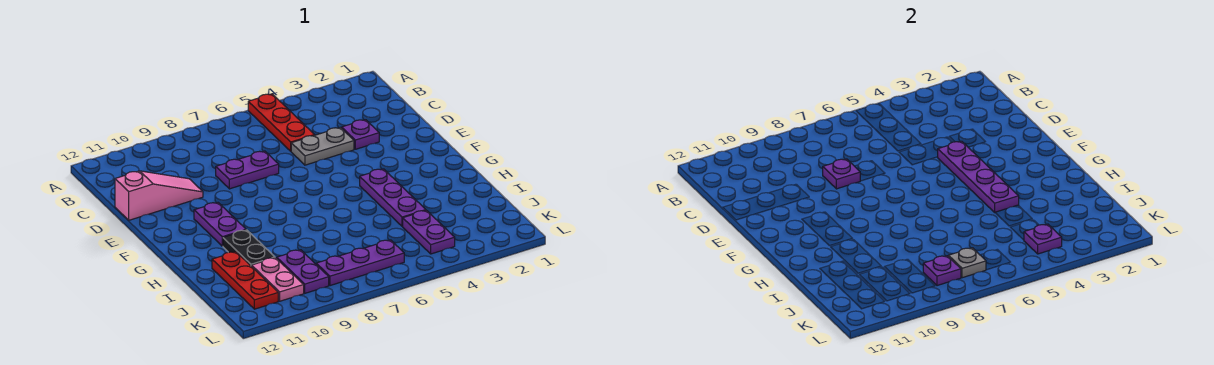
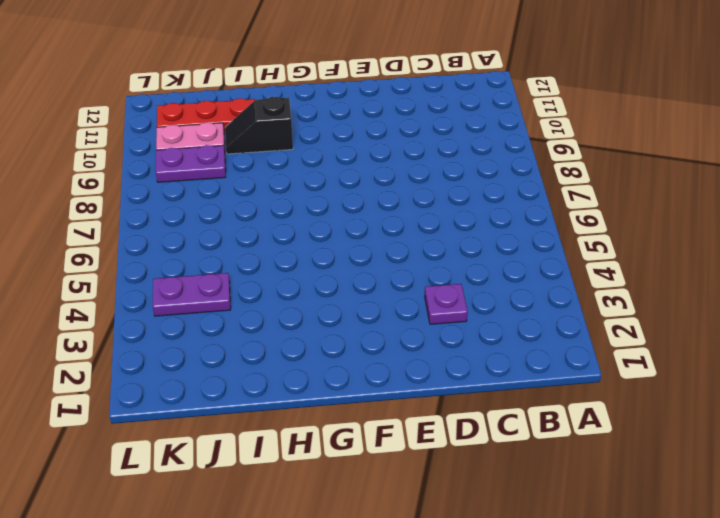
black slope H10:I10 level 1 top H -> black plate H10:I10 level 1
none -> red plate A5:C5 level 1
none -> grey plate D4:D5 level 1
none -> purple plate D7:D8 level 1

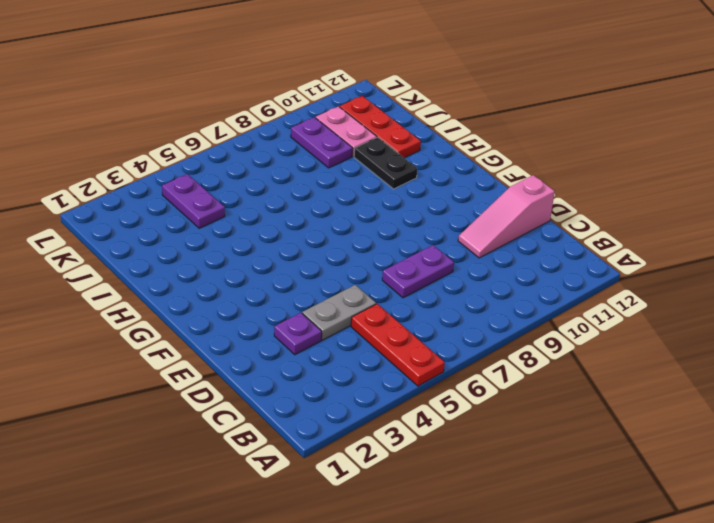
none -> purple plate F10:G10 level 1
none -> purple plate G4:I4 level 1
none -> purple plate K6:K8 level 1

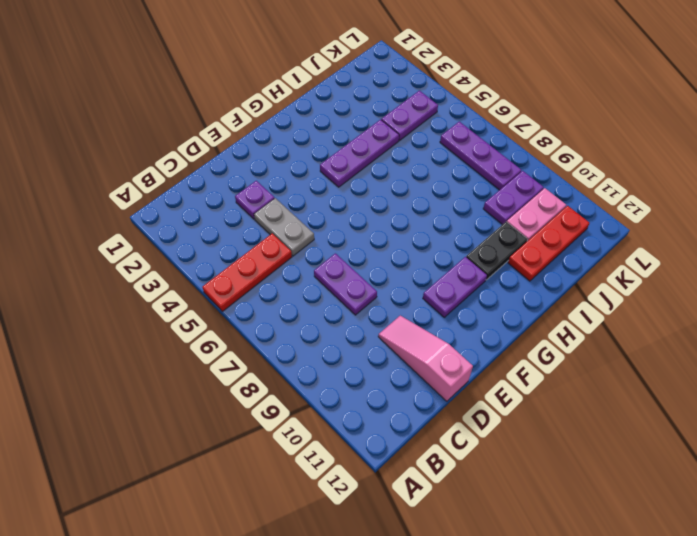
none -> purple plate D8 level 2
none -> purple plate E4:H4 level 2
none -> purple plate K4 level 2

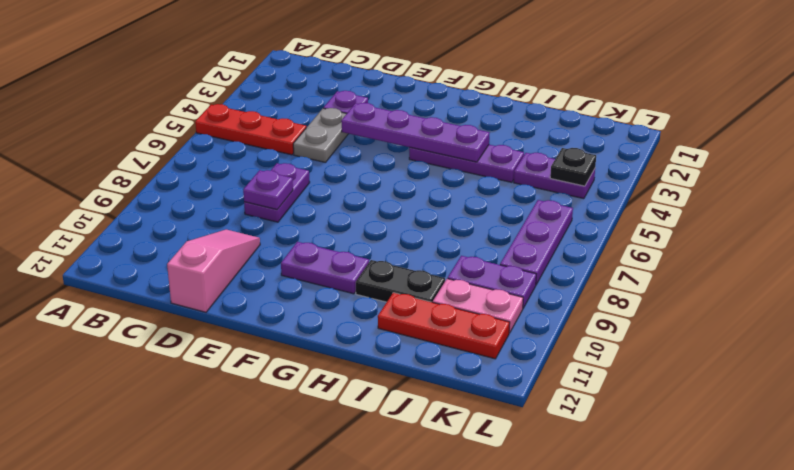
black plate K4 level 2 -> purple plate K4 level 2
none -> grey plate K7 level 2
none -> purple plate K8 level 2

